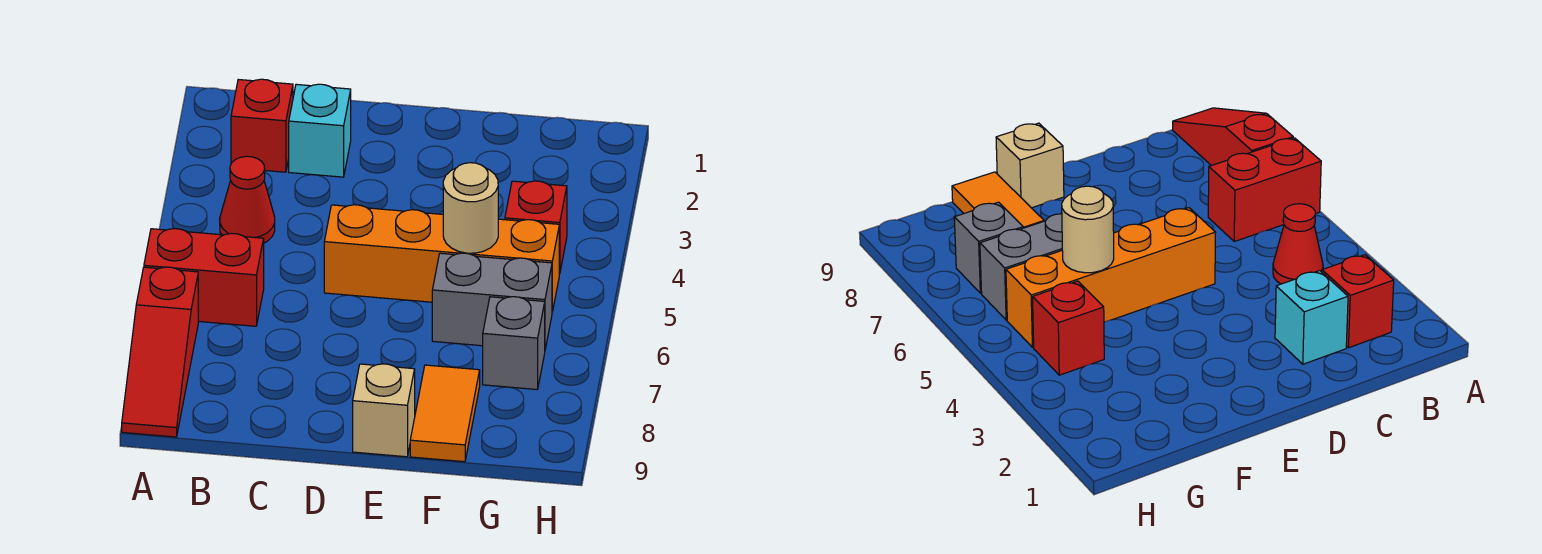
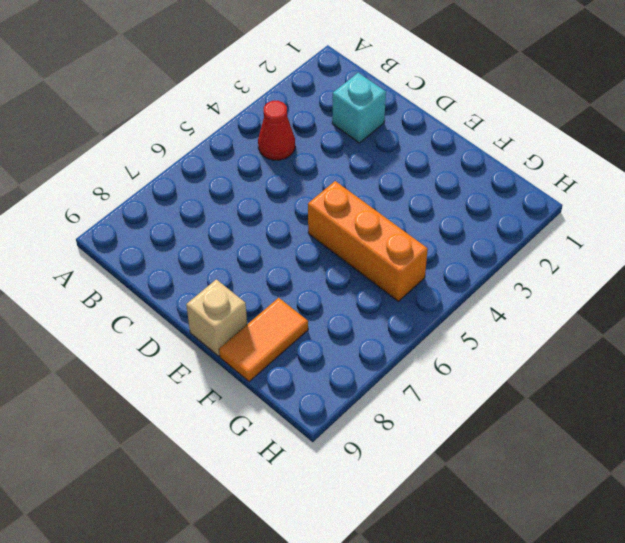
orange brick E5:G5 level 1 -> orange brick D5:G5 level 1
none -> red brick A6:B6 level 1
none -> red slope A7:A9 level 1 top 7
none -> red brick B2 level 1

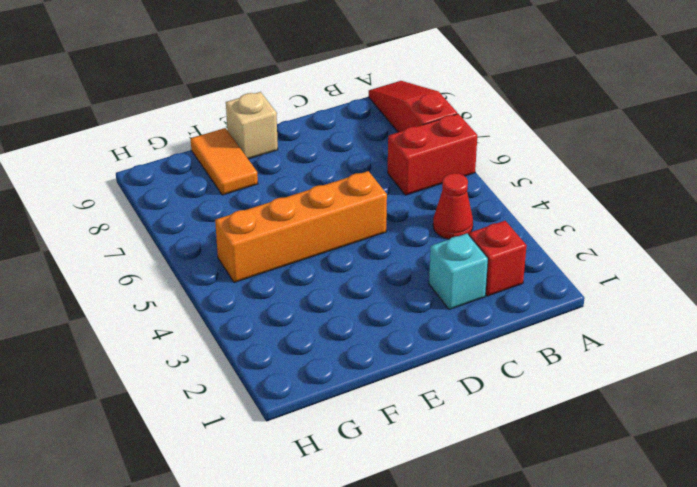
none -> grey brick F6:G6 level 1
none -> red brick G4 level 1
none -> grey brick G7 level 1

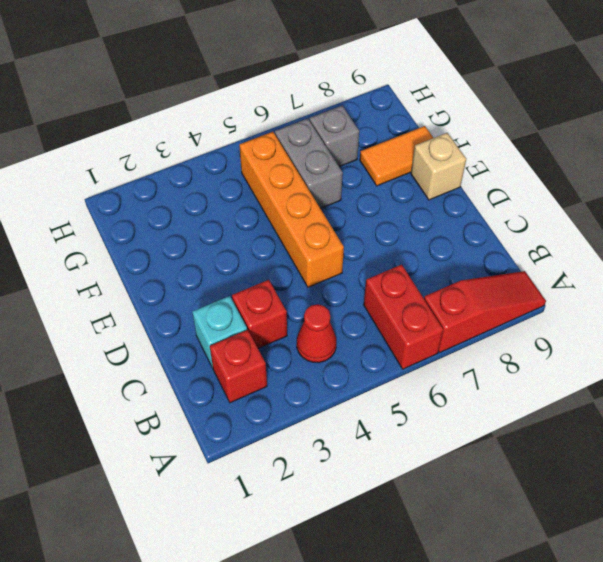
red brick C3 level 1 -> red brick G4 level 1
none -> tan round brick F5 level 2

